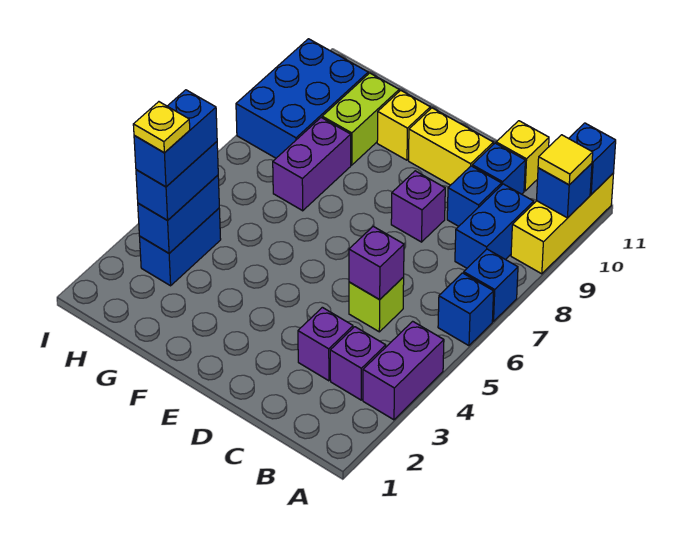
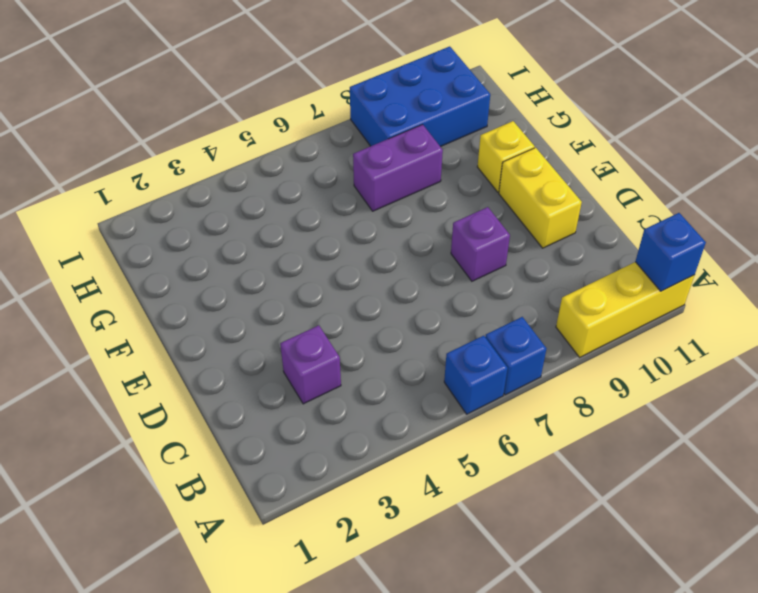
none -> purple brick A3:A4 level 1
none -> purple brick B3 level 1
none -> blue brick B8:B9 level 1

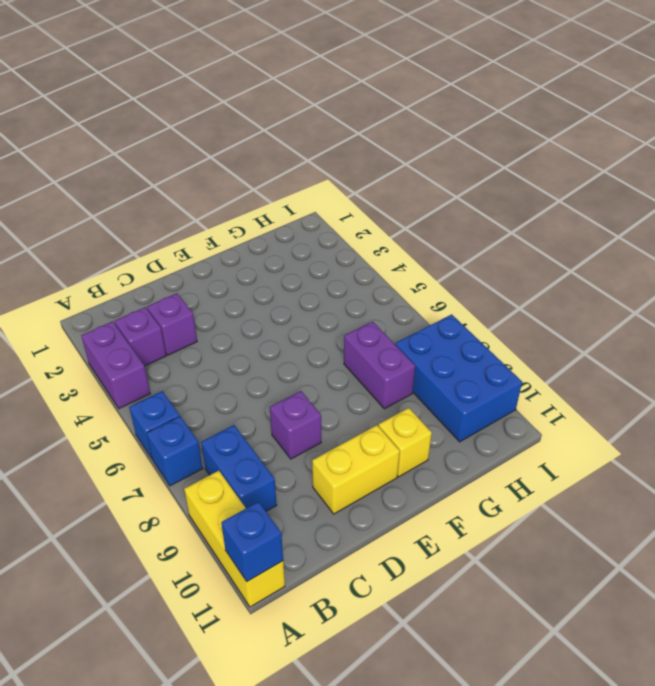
none -> lime brick C5 level 1
none -> blue brick C9 level 1
none -> blue brick C10 level 1

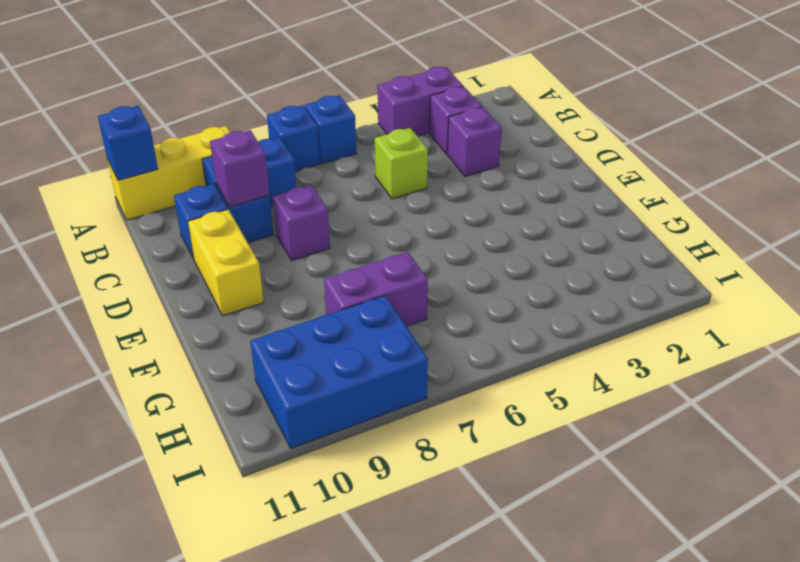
purple brick C9 level 2 -> purple brick C5 level 2
none -> yellow brick C11 level 1
none -> yellow brick F10 level 1
none -> lime brick G9:G10 level 1

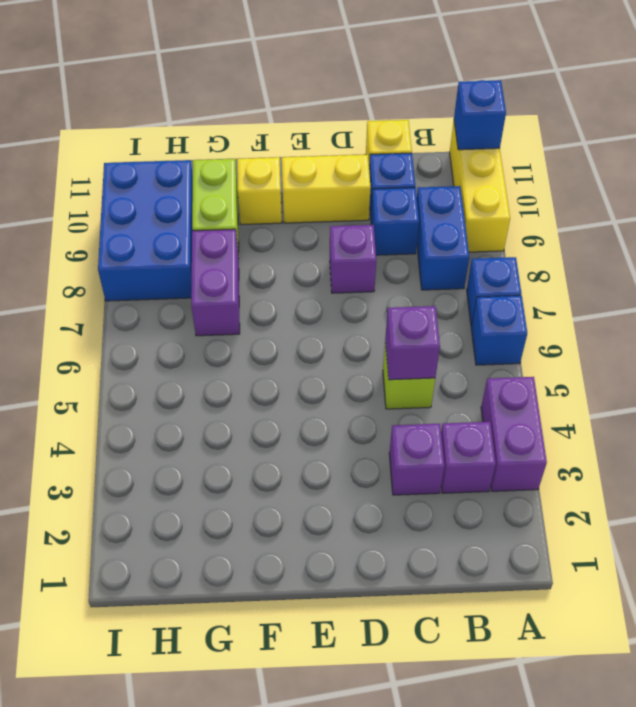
none -> blue brick H3:H4 level 1
none -> blue brick A10 level 2
none -> blue brick H3:H4 level 2

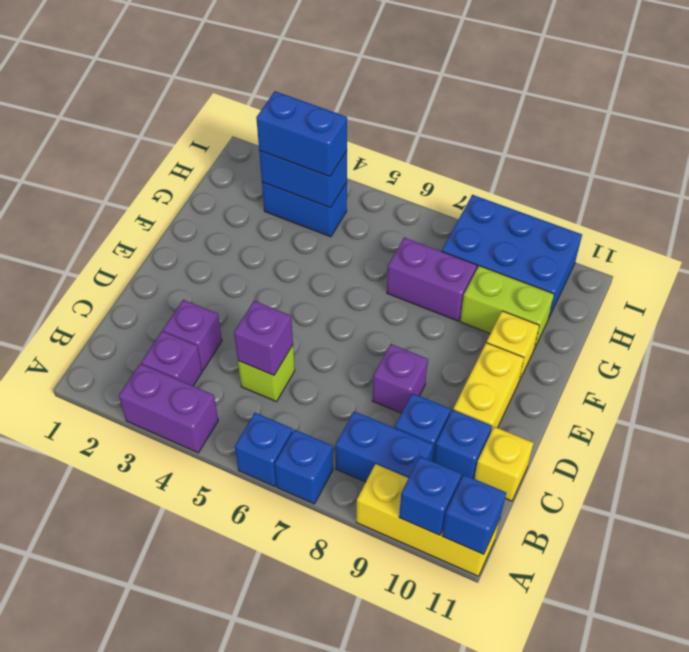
none -> yellow tile A10 level 3
none -> blue brick H3:H4 level 4
none -> yellow plate H3 level 5

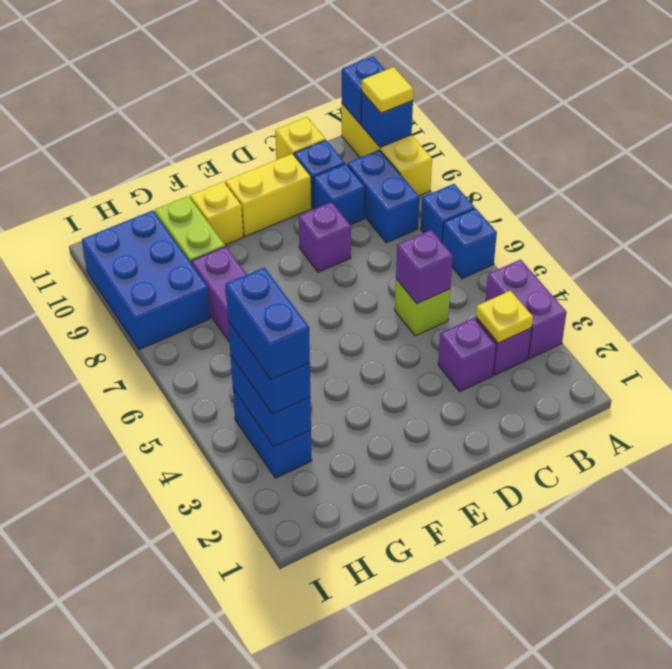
yellow plate B3 level 2 -> yellow plate H3 level 5

